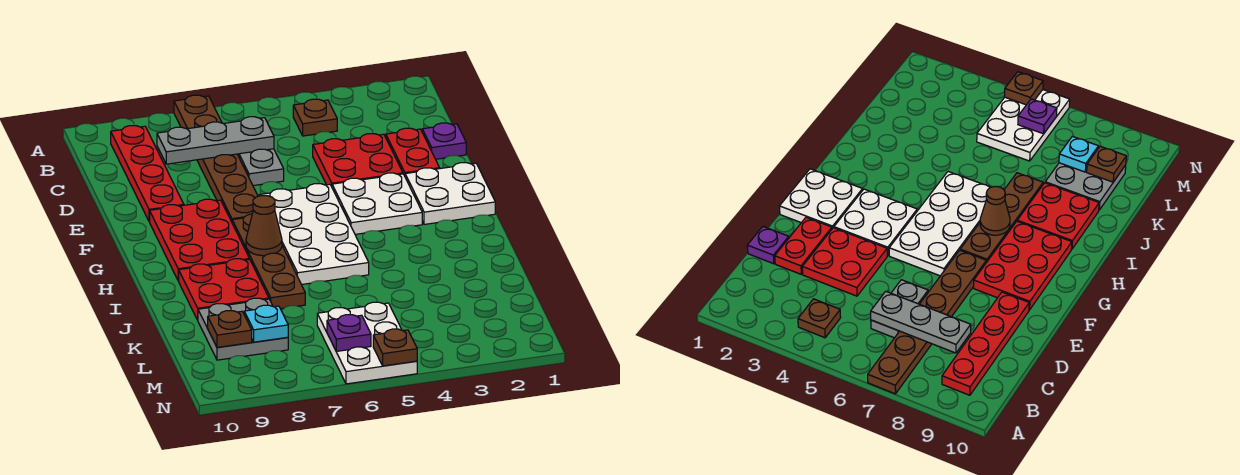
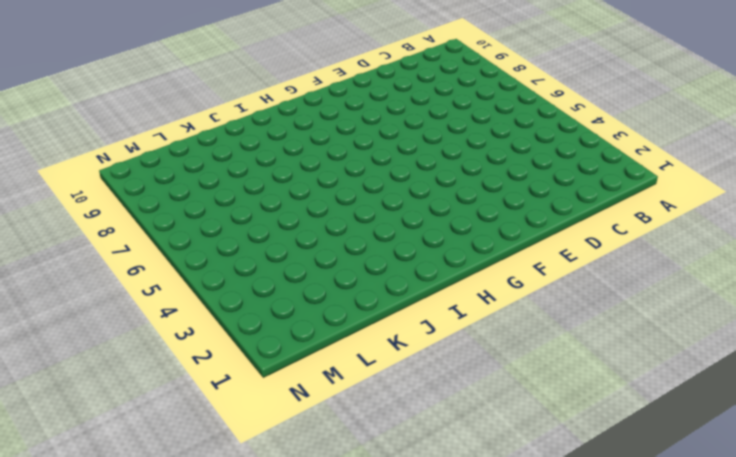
none -> brown plate A7:F7 level 1
none -> brown plate B4 level 1
none -> red plate B9:E9 level 1

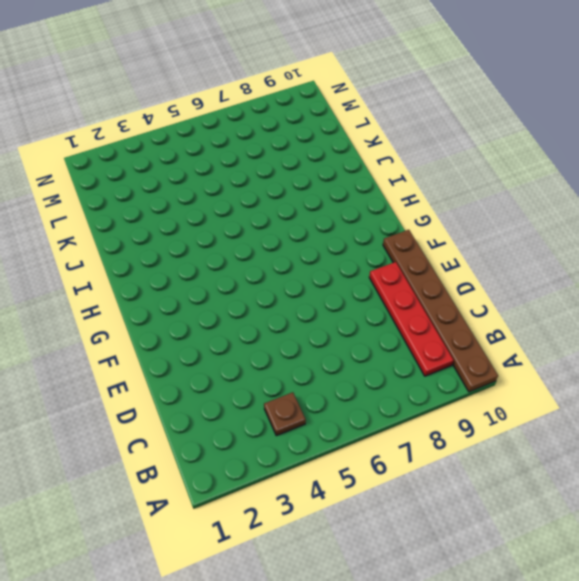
brown plate A10:F10 level 1 -> brown plate A7:F7 level 1
none -> grey plate C6:D6 level 1
none -> purple plate D1 level 1
none -> red plate D2:E2 level 1

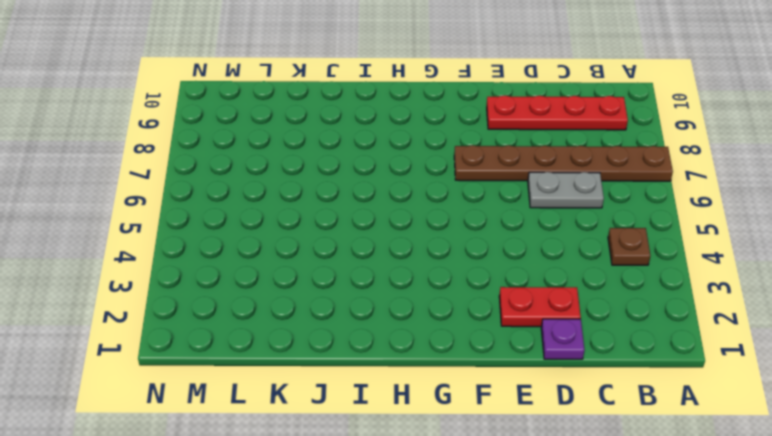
none -> red plate D3:E4 level 1
none -> white plate F1:G2 level 1
none -> white plate F3:G4 level 1

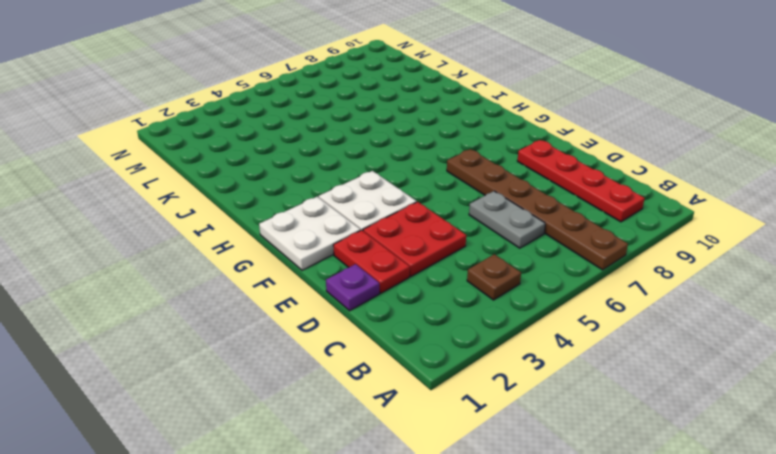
none -> white plate F5:I6 level 1
none -> red plate F8:H9 level 1
none -> brown plate G7:J7 level 1

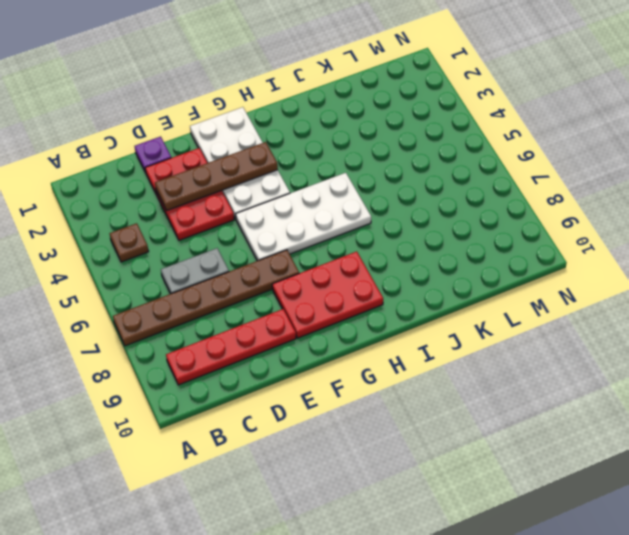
brown plate D3:G3 level 2 -> brown plate G7:J7 level 1
none -> red plate I8:J9 level 1
none -> grey plate K8:L9 level 1
none -> white plate L5:N6 level 1

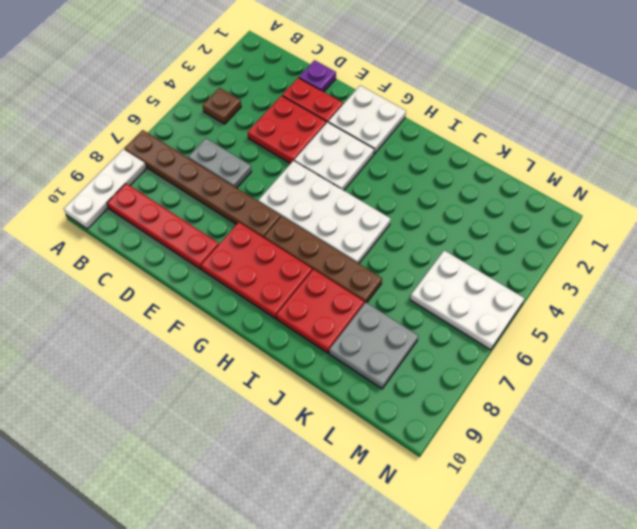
white plate A8:A10 level 1 -> none
none -> grey plate C6:C8 level 2
none -> brown cone H7 level 2
none -> cyan plate L8 level 2

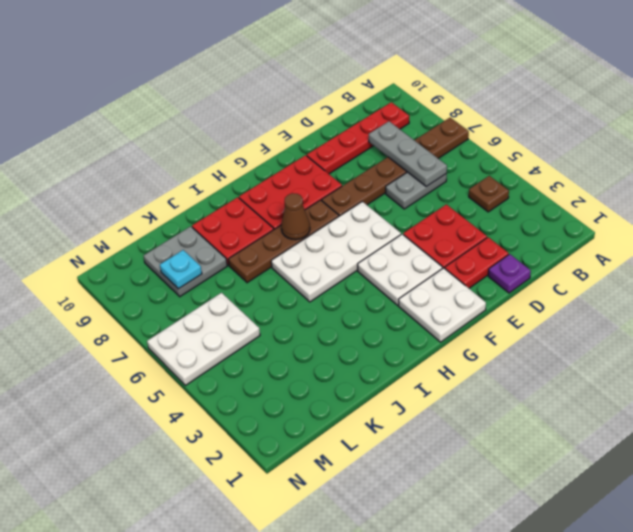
none -> brown plate L9 level 2
none -> purple plate M6 level 2
none -> brown plate N5 level 2

